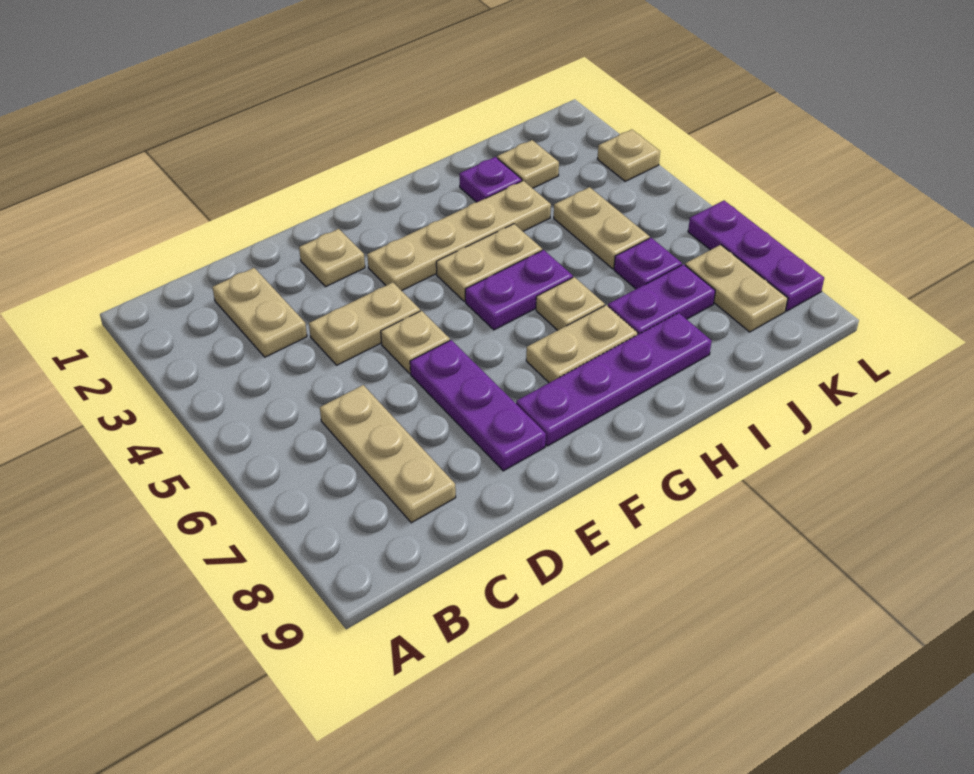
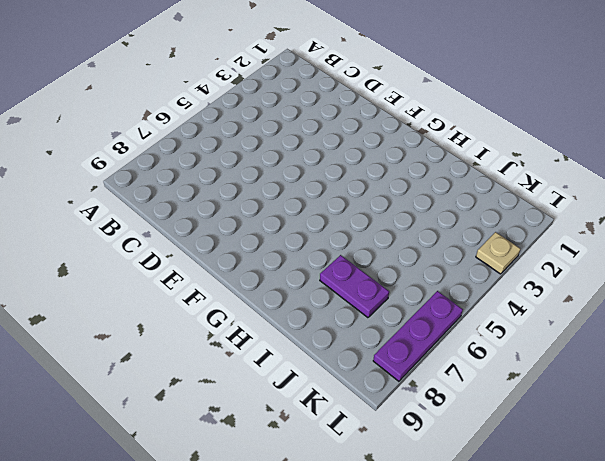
none -> tan plate C2:C3 level 1
none -> tan plate C6:C8 level 1
none -> tan plate D4:E4 level 1

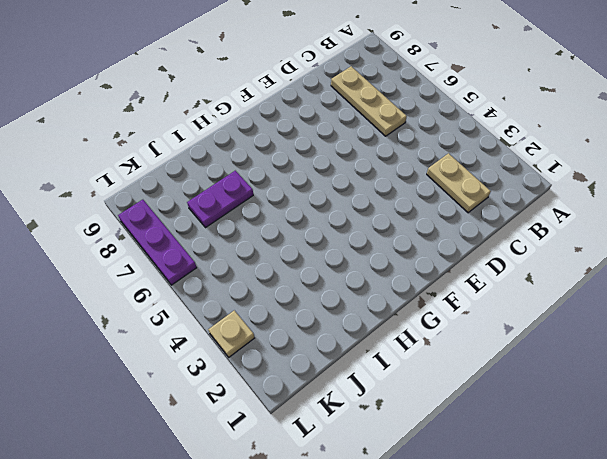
none -> tan plate D4:E4 level 1
none -> tan plate E2 level 1
none -> tan plate E5 level 1

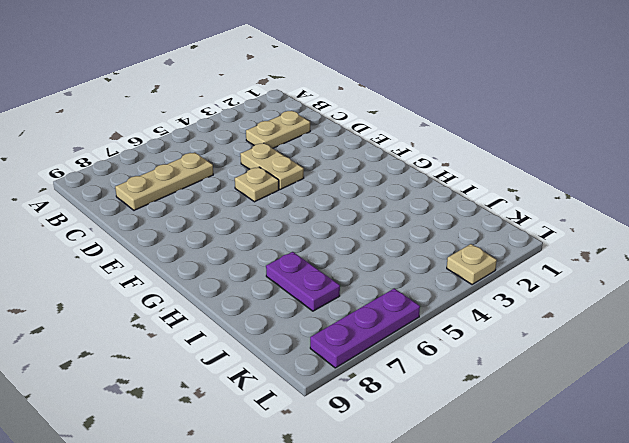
none -> tan plate E2 level 1
none -> purple plate E6:E8 level 1
none -> tan plate F3:I3 level 1

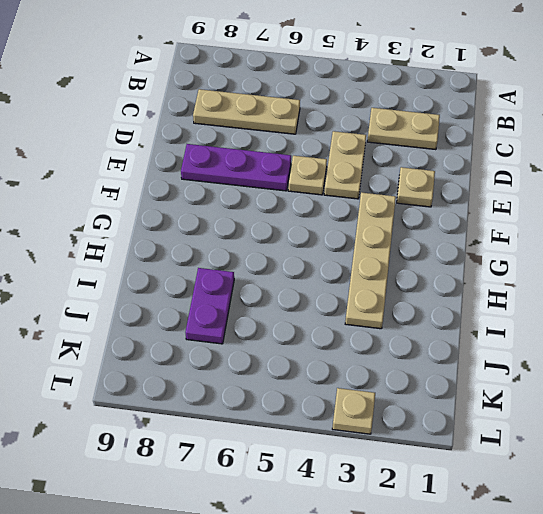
none -> purple plate F8:I8 level 1
none -> tan plate G4:H4 level 1
none -> purple plate G5:H5 level 1

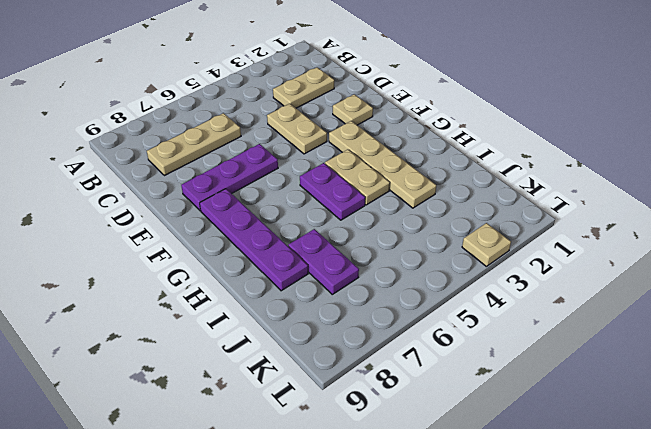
none -> tan plate E5 level 1
none -> tan plate G7:H7 level 1
none -> tan plate H6 level 1

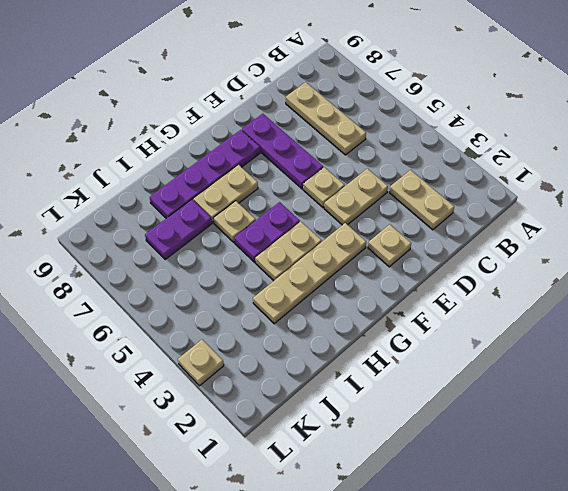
none -> purple plate I2 level 1
none -> tan plate J2 level 1
none -> tan plate J4:J5 level 1

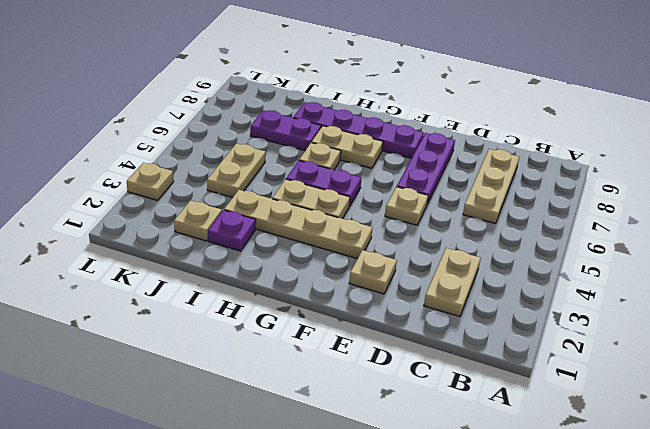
none -> tan plate D4:E4 level 1
none -> purple plate J6 level 1
none -> tan plate K7:K8 level 1

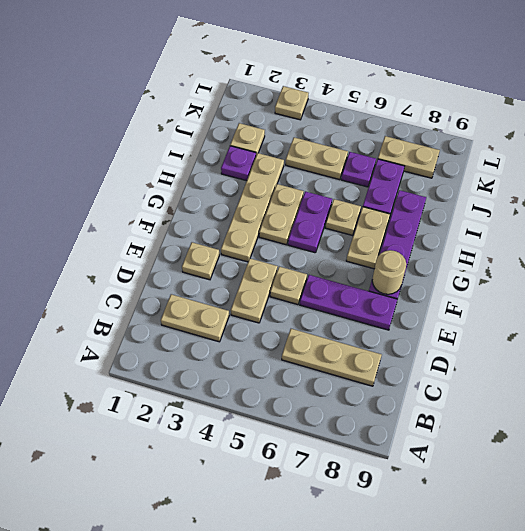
tan round brick F8 level 2 -> none
none -> purple plate L6:L8 level 1

